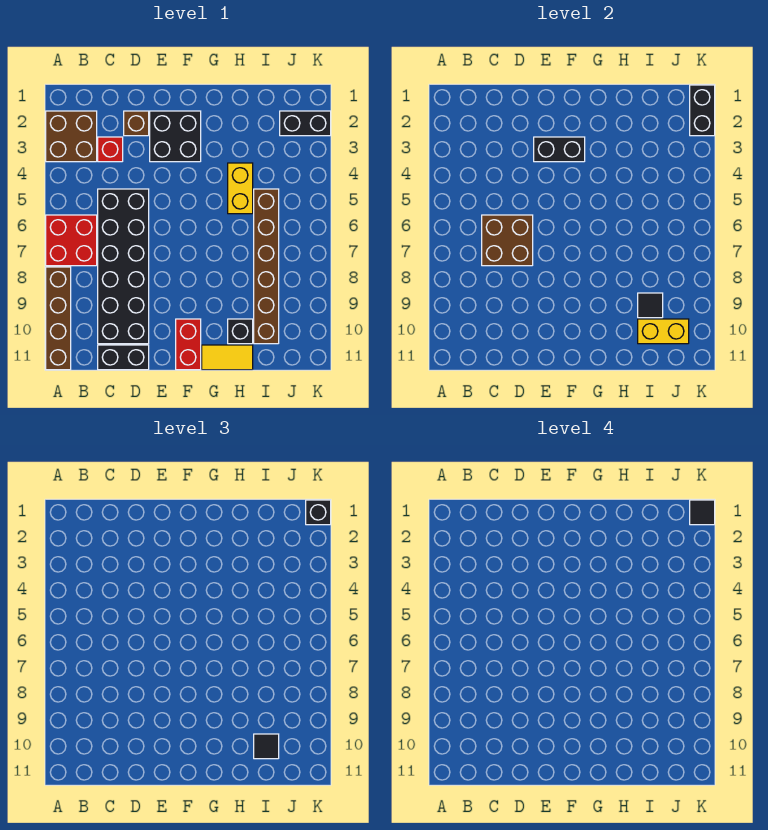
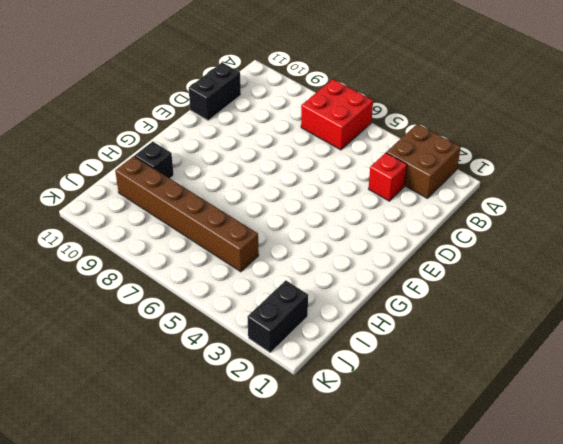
none -> brown brick A8:A11 level 1
none -> black brick C5:D10 level 1
none -> brown brick D2 level 1

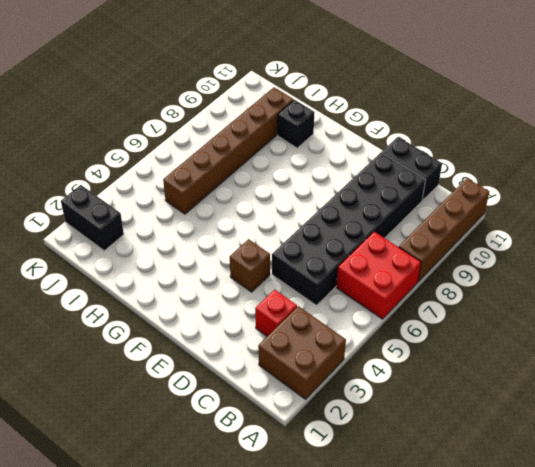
brown brick E4 level 1 -> brown brick D2 level 1
none -> black brick E2:F3 level 1
none -> red brick F10:F11 level 1
none -> yellow tile G11:H11 level 1

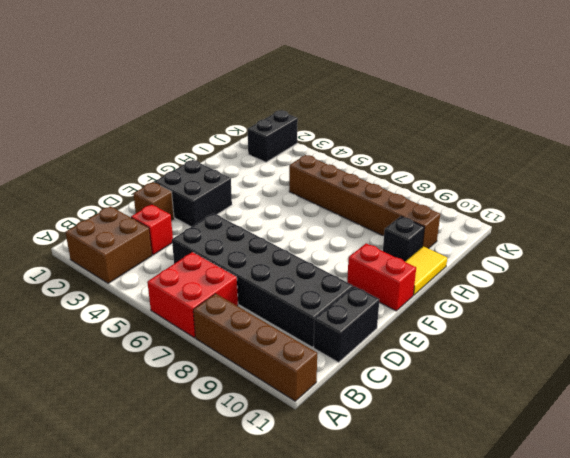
none -> yellow brick H4:H5 level 1
none -> brown brick C6:D7 level 2
none -> black brick E3:F3 level 2

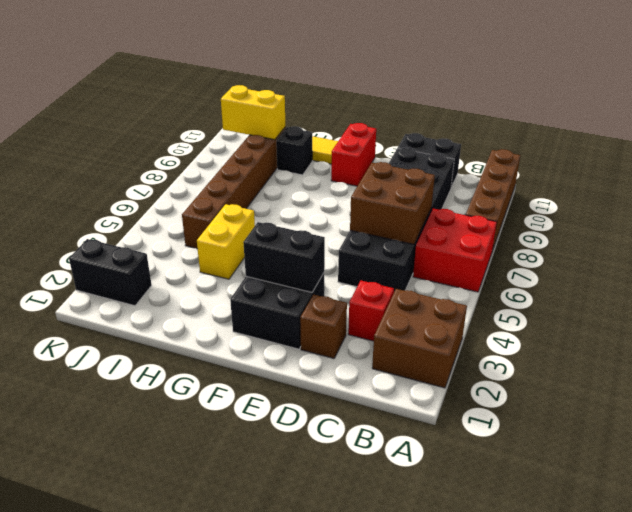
none -> black tile I9 level 2
none -> black brick K1:K2 level 2
none -> black tile I10 level 3

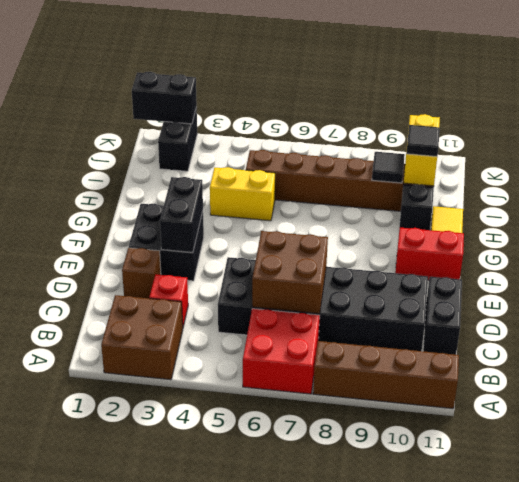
none -> black brick K1 level 3
none -> black tile K1 level 4

